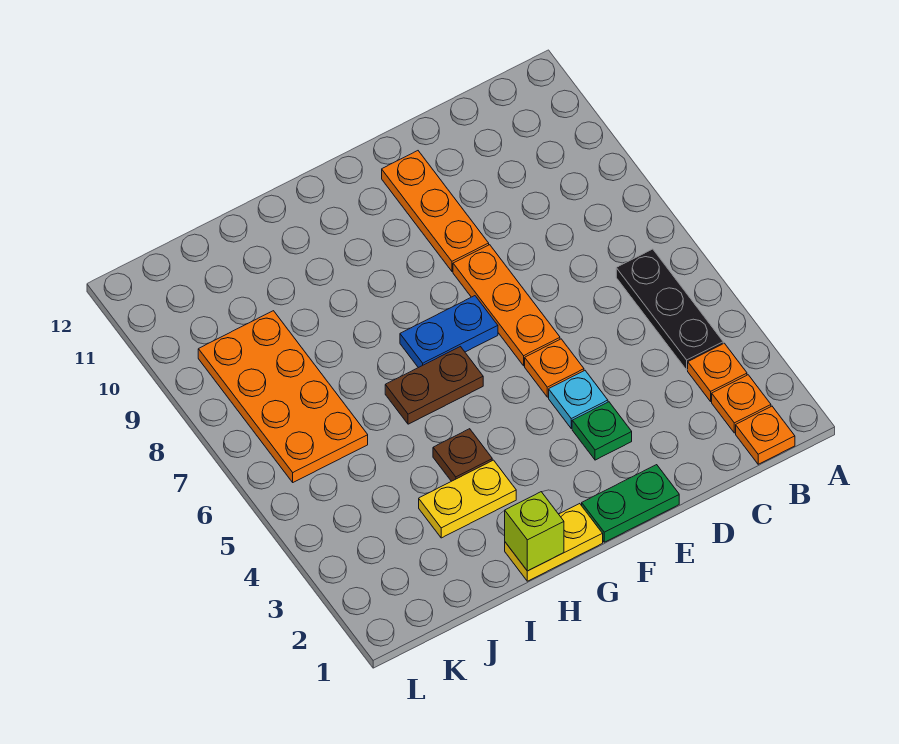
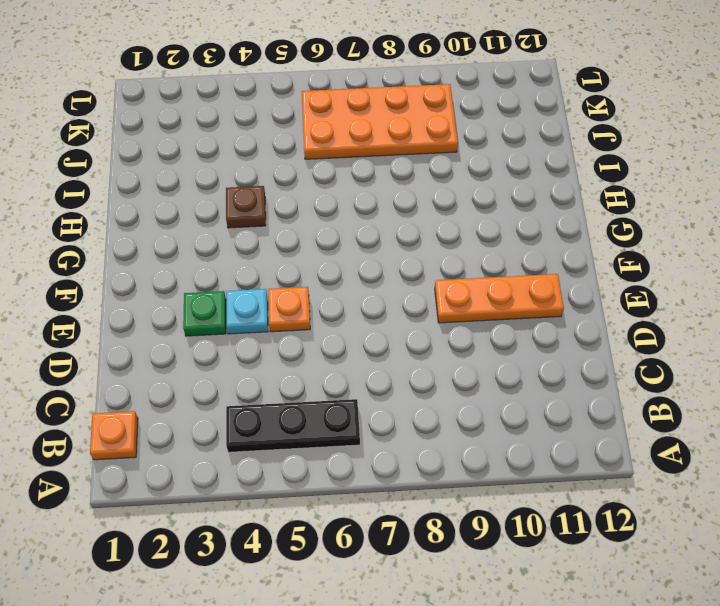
none -> orange plate B2 level 1
none -> orange plate B3 level 1
none -> green plate E1:F1 level 1

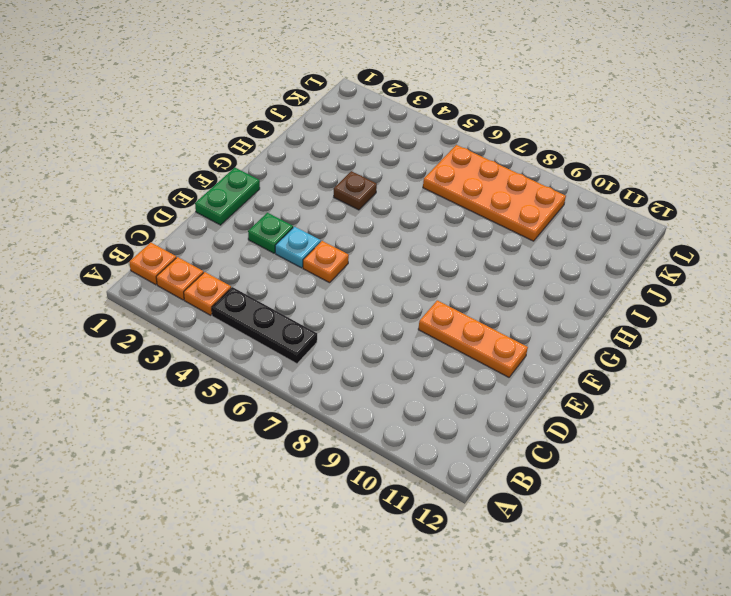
none -> orange plate E6:E8 level 1
none -> blue plate F7:G7 level 1
none -> yellow plate G1:H1 level 1

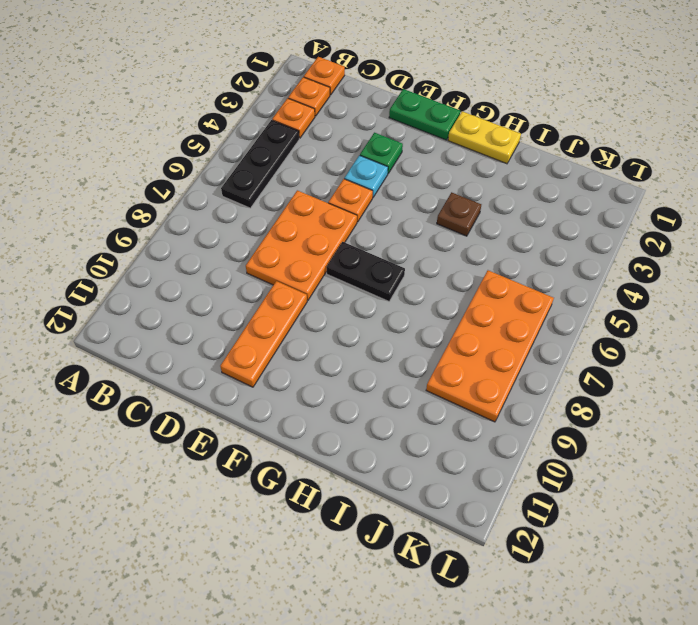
orange plate D6:E8 level 1 -> orange plate E6:E8 level 1
black plate F7:G7 level 1 -> blue plate F7:G7 level 1
none -> brown plate G6:H6 level 1
none -> yellow plate H3:I3 level 1
none -> lime brick H1 level 2

